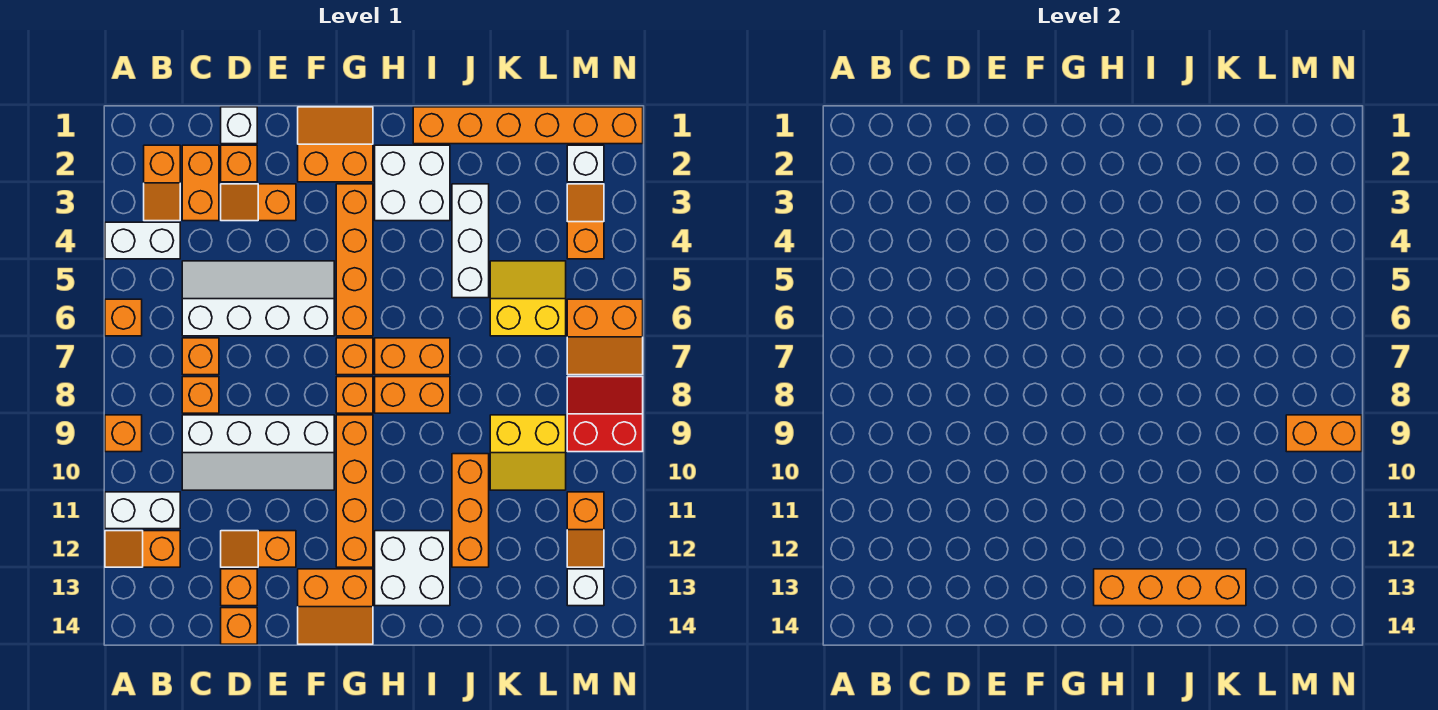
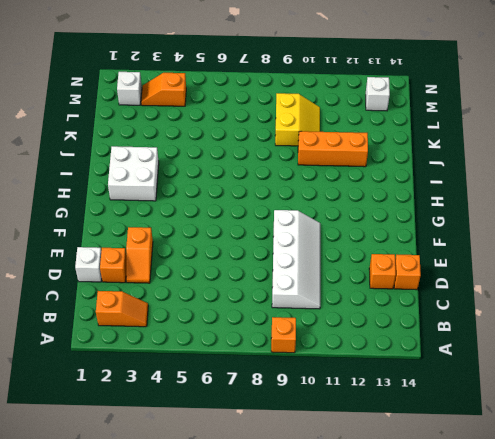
none -> white brick A4:B4 level 1
none -> orange brick A6 level 1
none -> white brick A11:B11 level 1
none -> orange slope A12:B12 level 1 top B

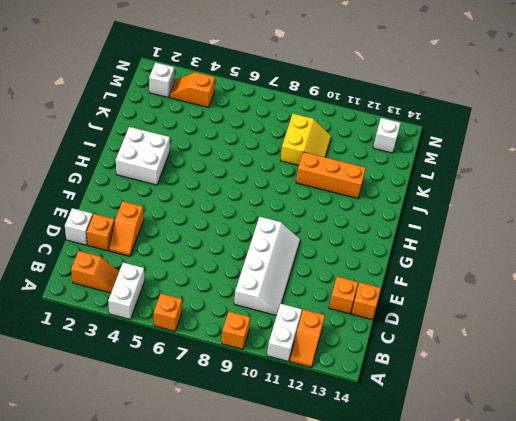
none -> orange brick C2:C3 level 1
none -> white slope C5:F6 level 1 top 6
none -> orange brick C7 level 1
none -> orange brick C8 level 1

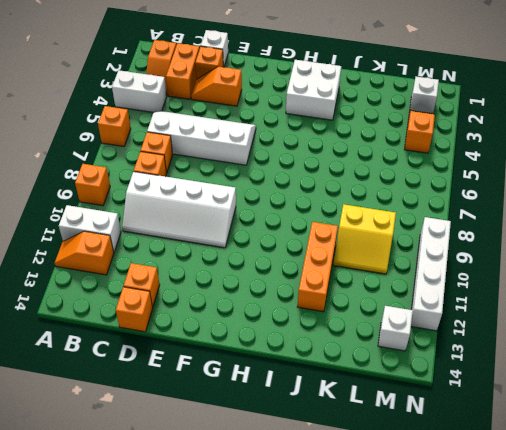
white brick N9:N12 level 1 -> red slope M8:N9 level 1 top 9
none -> orange slope D12:E12 level 1 top E
none -> orange slope F1:G2 level 1 top 2
none -> orange slope F13:G14 level 1 top 13
none -> orange brick G3:G6 level 1

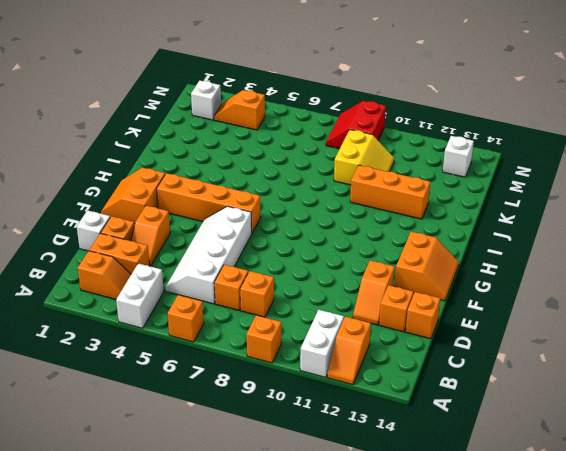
none -> white slope C9:F10 level 1 top 9
none -> orange brick G7 level 1
none -> orange brick G8 level 1
none -> orange brick G9:G12 level 1

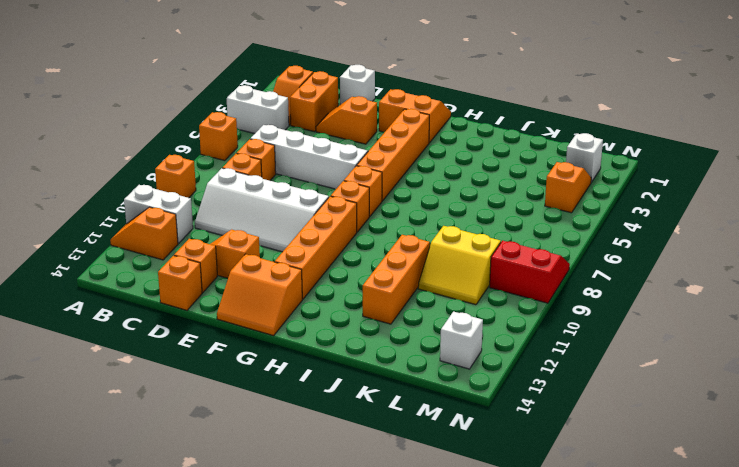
none -> orange brick D2 level 1
none -> white brick H2:I3 level 1
none -> orange brick H7:I7 level 1
none -> orange brick H8:I8 level 1

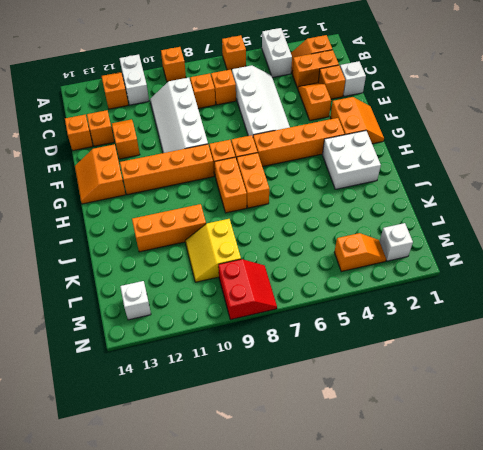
none -> white brick H12:I13 level 1
none -> orange brick I1:N1 level 1
none -> white brick J3:J5 level 1
none -> yellow slope K5:L6 level 1 top 6

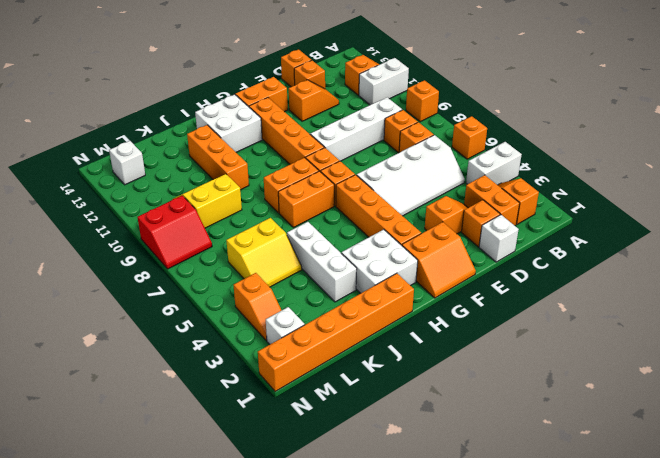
none -> orange slope M6:N7 level 1 top 6
none -> orange slope M11:M12 level 1 top 11
none -> orange brick H13:K13 level 2
none -> orange brick M9:N9 level 2

